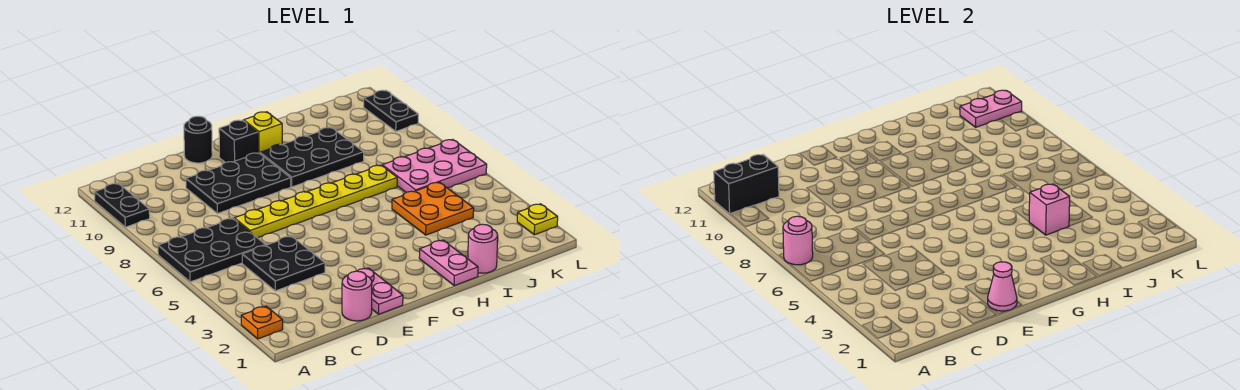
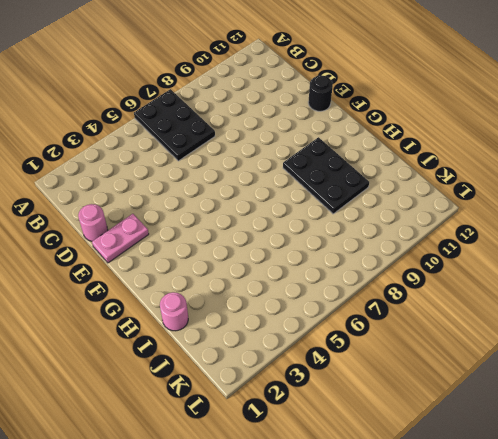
none -> orange plate A2 level 1
none -> black plate A10:A11 level 1
none -> black plate C4:D5 level 1

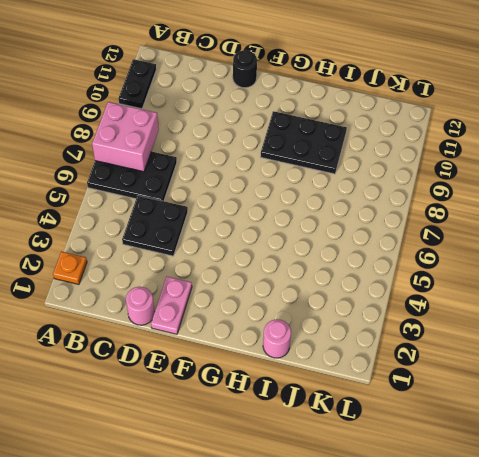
pink brick A7:B8 level 2 -> pink round brick A7 level 2
none -> yellow plate D7:I7 level 1
none -> black plate D9:F10 level 1
none -> black brick F11 level 1

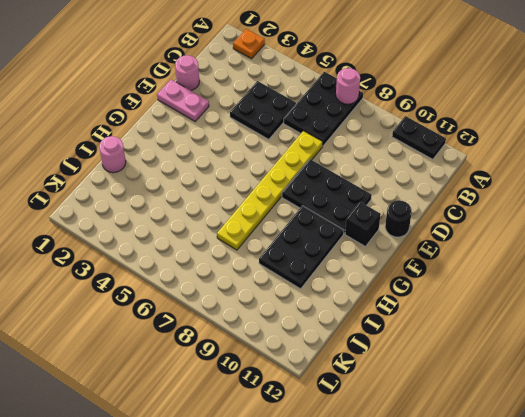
black plate E8:F10 level 1 -> black plate D9:F10 level 1
none -> yellow brick G11 level 1
none -> pink plate H1:H2 level 1
none -> orange plate I4:J5 level 1

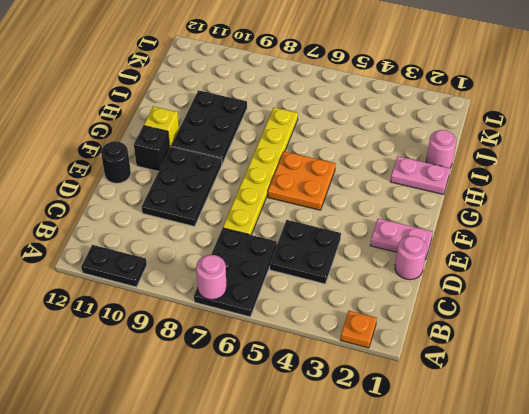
orange plate F5:G6 level 1 -> orange plate I4:J5 level 1
none -> pink plate J6:L7 level 1
none -> yellow plate L2 level 1
none -> black plate L10:L11 level 1

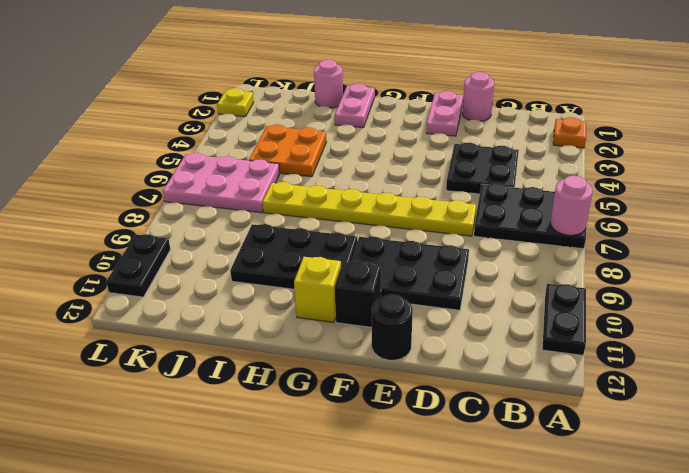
none -> black brick A11:B11 level 2
none -> pink cone E1 level 2
none -> pink brick I4 level 2

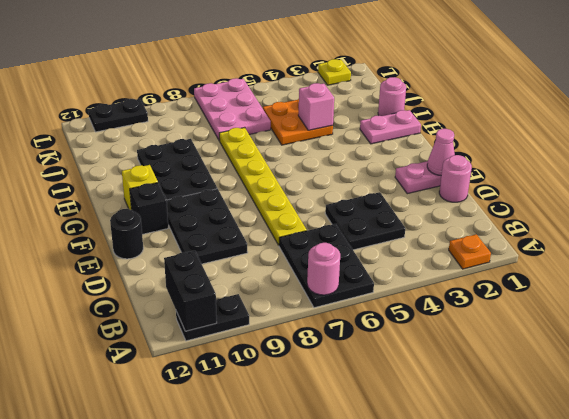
none -> pink plate K11:L11 level 2

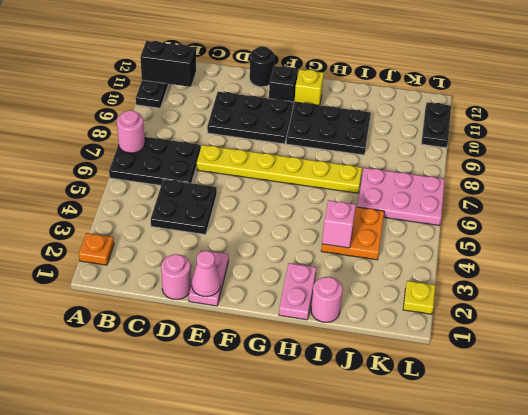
none -> pink plate K11:L11 level 2

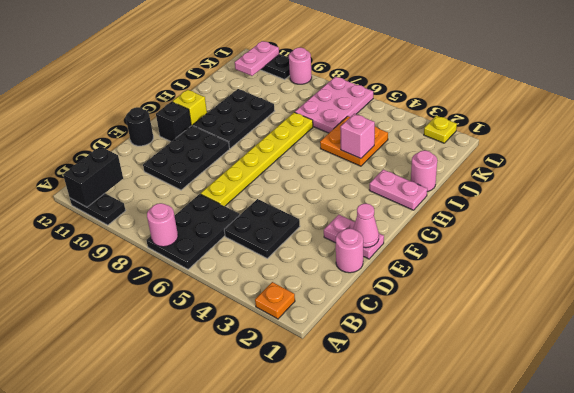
pink round brick L9 level 1 -> none

